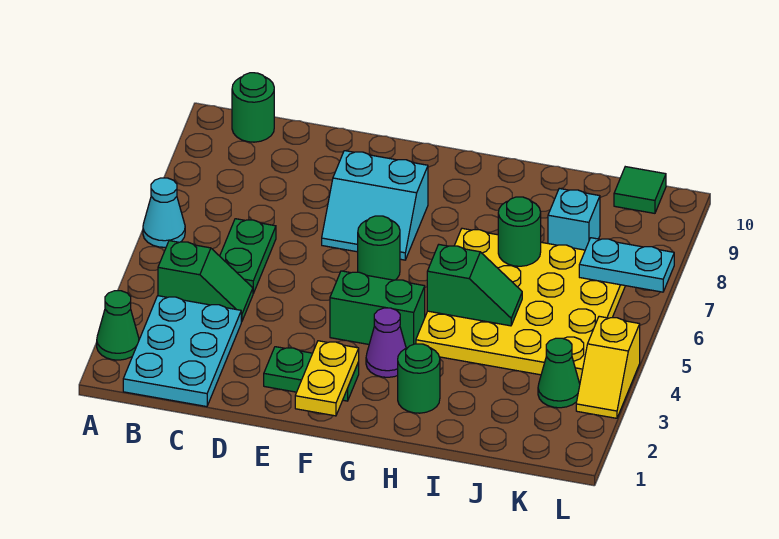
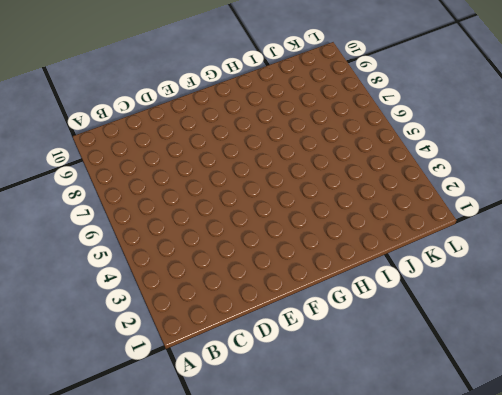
none -> green cone A2 level 1
none -> cyan cone A6 level 1
none -> cyan plate B1:C3 level 1

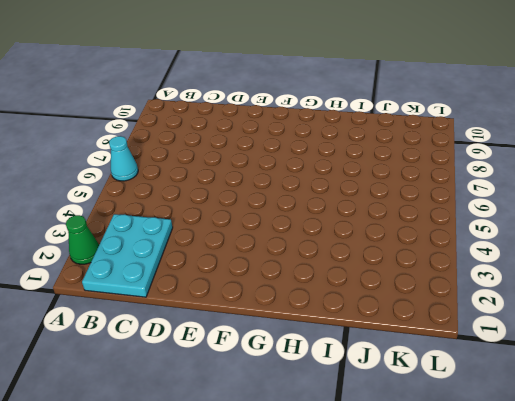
none -> green slope B4:C4 level 1 top B
none -> green round brick B10 level 1
none -> green plate C5:C6 level 1

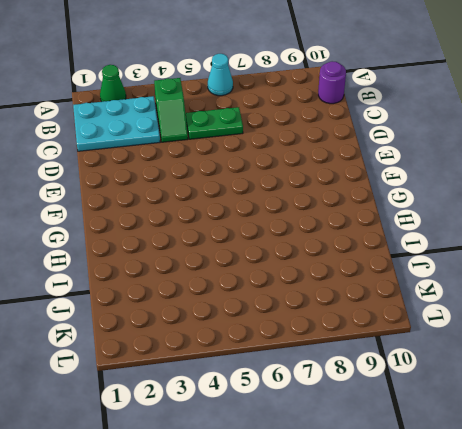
purple round brick B10 level 1 -> green round brick B10 level 1
none -> green plate E2:F2 level 1
none -> cyan slope E7:F8 level 1 top 8
none -> green brick F4:G4 level 1

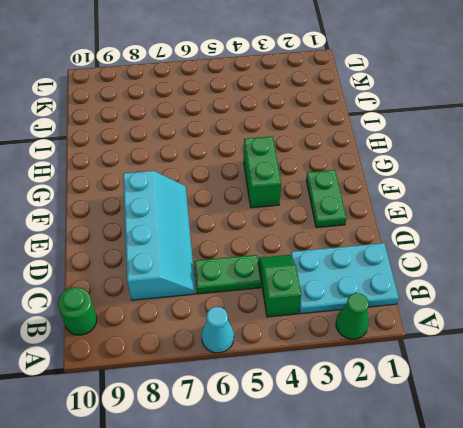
cyan slope C7:F8 level 1 top 8 -> cyan slope E7:F8 level 1 top 8
none -> green round brick F6 level 1
none -> purple cone G3 level 1
none -> green round brick H2 level 1

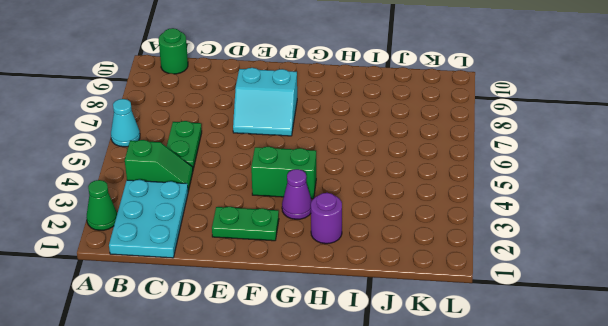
purple round brick H2 level 1 -> green round brick H2 level 1
none -> green round brick F6 level 1
none -> yellow plate H4:K7 level 1
none -> cyan brick J8 level 1

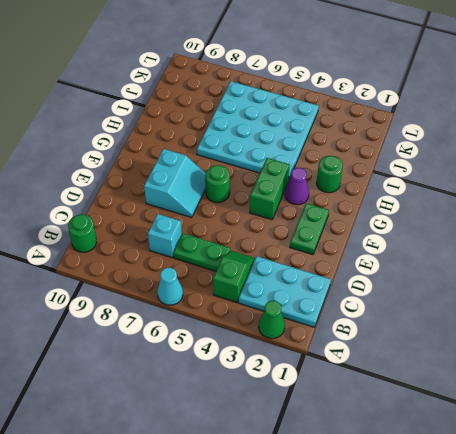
cyan brick C7 level 1 -> cyan brick J8 level 1
cyan plate H4:K7 level 1 -> yellow plate H4:K7 level 1
none -> green cone K3 level 1
none -> green tile K10 level 1
none -> yellow slope L3:L4 level 1 top 4

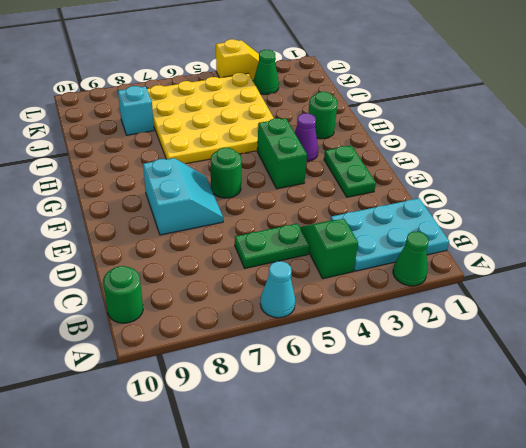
none -> green tile K10 level 1
none -> yellow plate F1:F2 level 2
none -> green slope H5:I5 level 2 top H

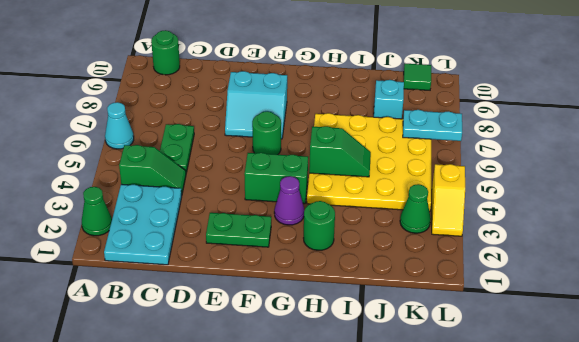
none -> yellow plate F1:F2 level 2
none -> green round brick I7 level 2

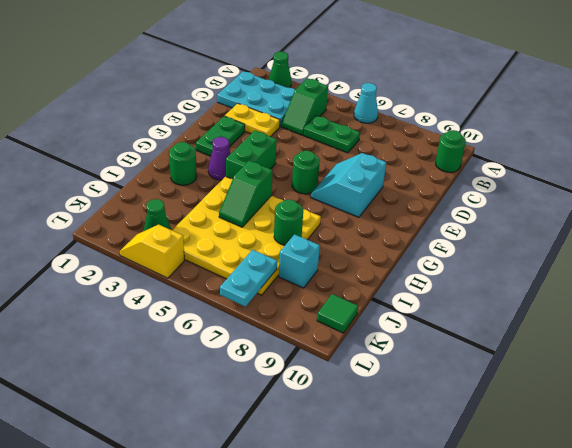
yellow plate D2:D3 level 1 -> yellow plate F1:F2 level 2

